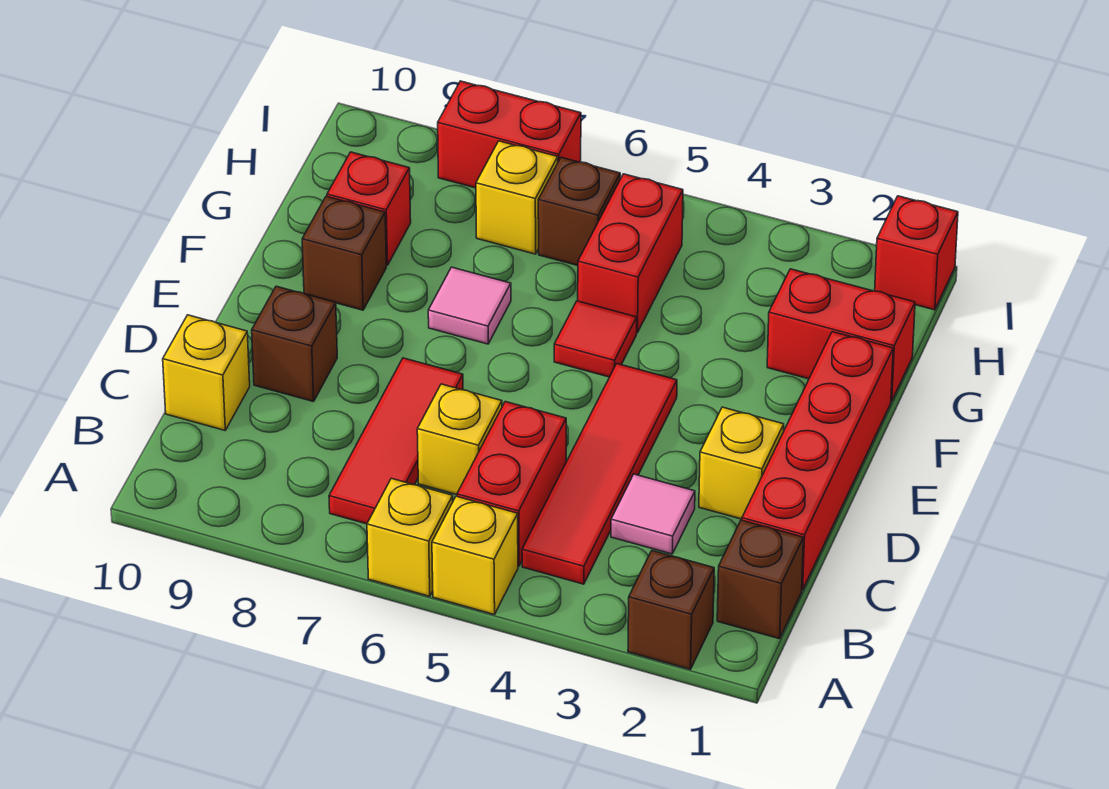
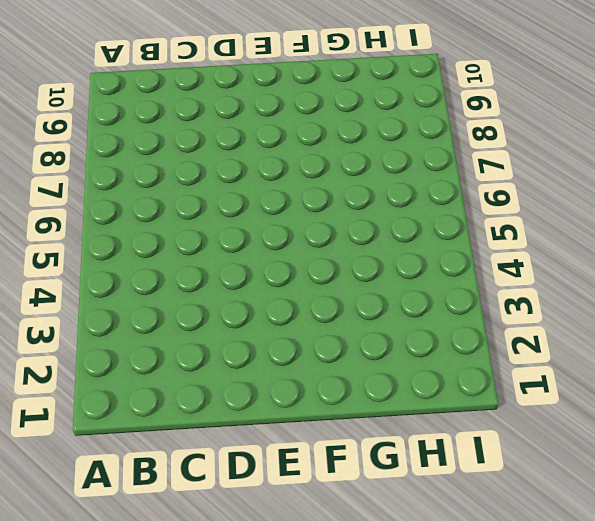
none -> brown brick A2 level 1
none -> yellow brick A5 level 1
none -> yellow brick A6 level 1

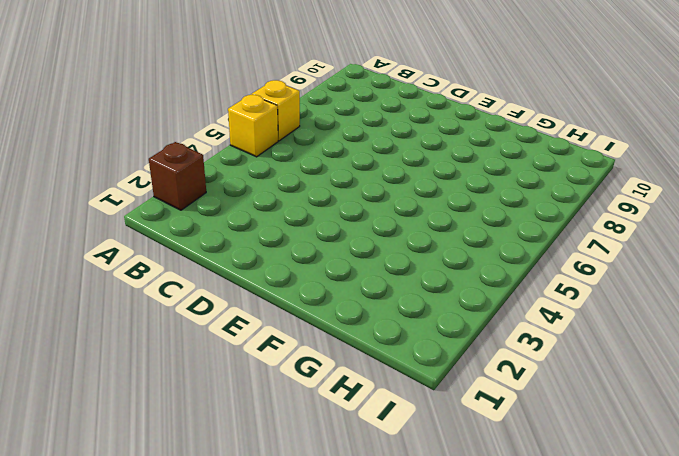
none -> brown brick B1 level 1
none -> red tile B4:E4 level 1
none -> red brick B5:C5 level 1

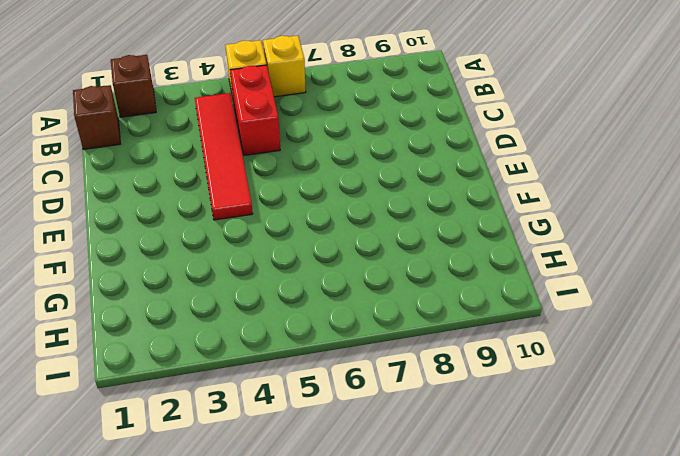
none -> red tile B7:D7 level 1
none -> red brick C1:F1 level 1
none -> pink tile C3 level 1

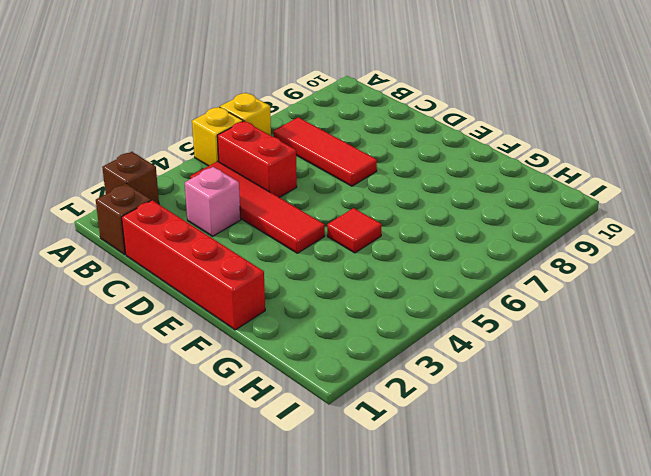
pink brick C3 level 1 -> pink tile C3 level 1
none -> yellow brick C6 level 1
none -> yellow brick C10 level 1
none -> yellow brick D2 level 1

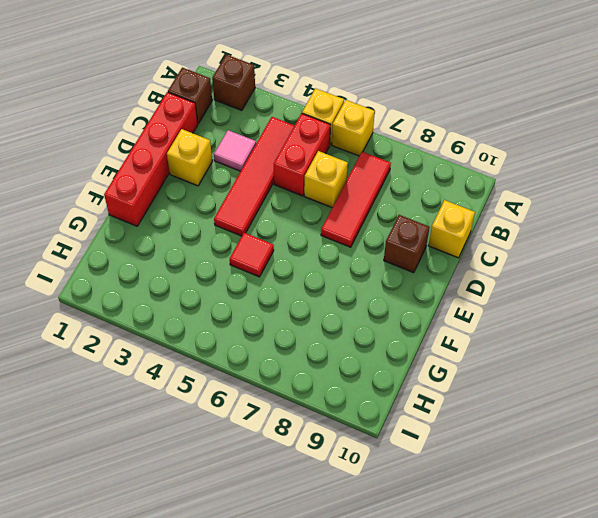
none -> pink tile F7 level 1
none -> brown brick F9 level 1
none -> red brick G1:G2 level 1

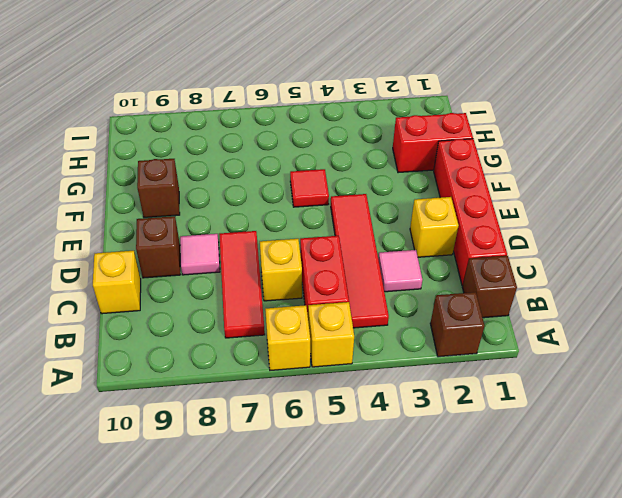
pink tile D8 level 1 -> pink tile F7 level 1
none -> red brick G5:H5 level 1
none -> red brick G9 level 1
none -> brown brick H6 level 1

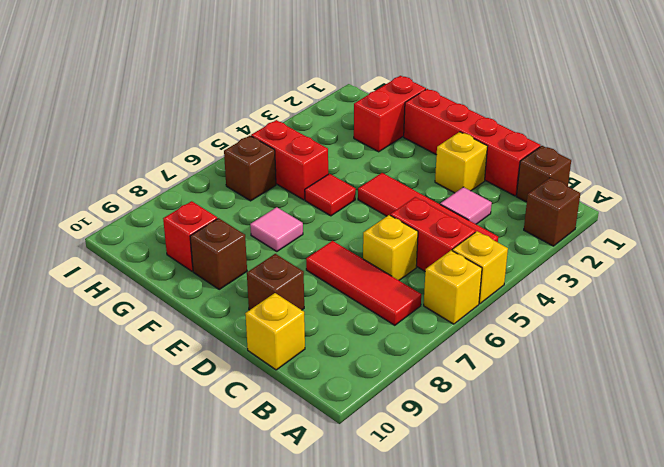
none -> yellow brick H7 level 1
none -> red brick I1 level 1
none -> red brick I7:I8 level 1

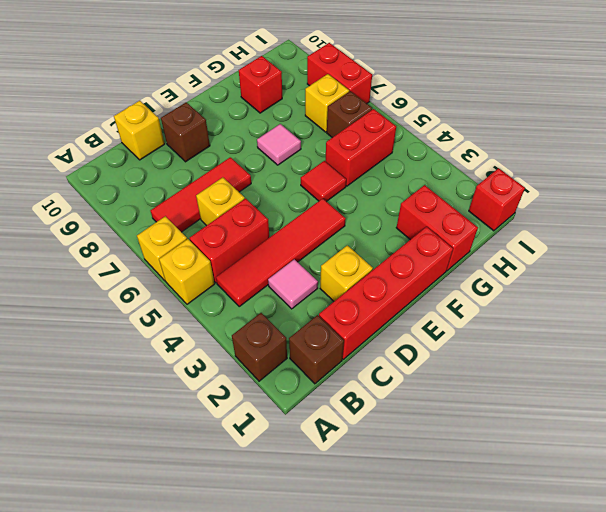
none -> brown brick F9 level 1

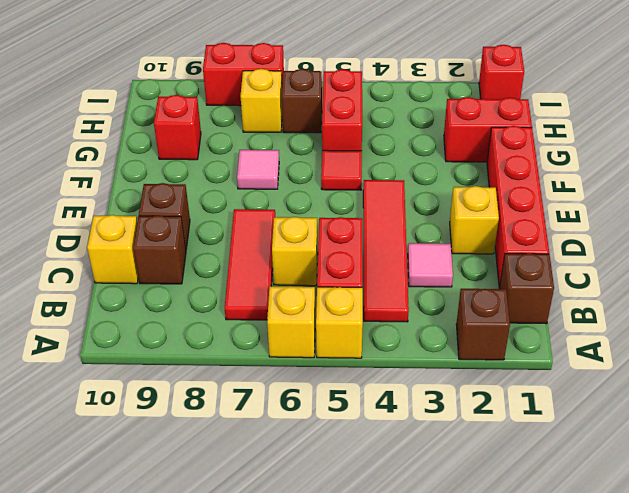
brown brick C9 level 1 -> brown brick F9 level 1

